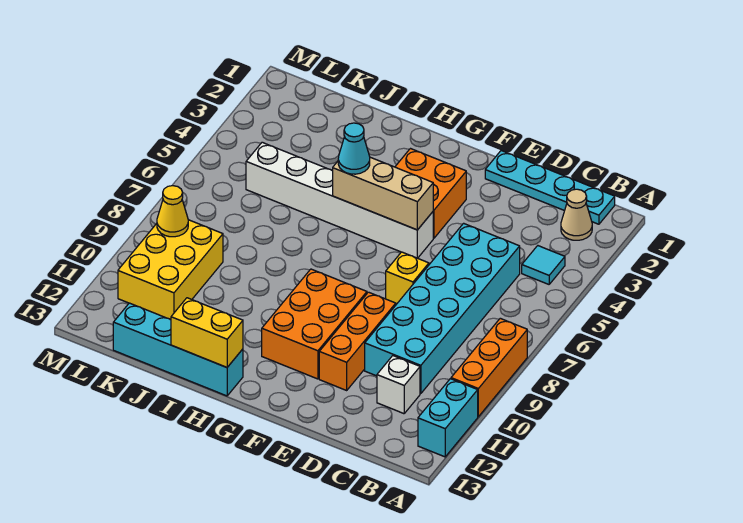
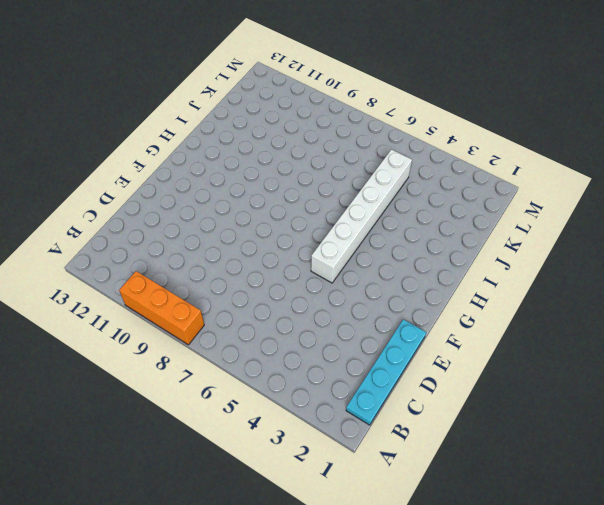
none -> cyan brick A11:A12 level 1
none -> tan cone B2 level 1
none -> cyan tile B4 level 1

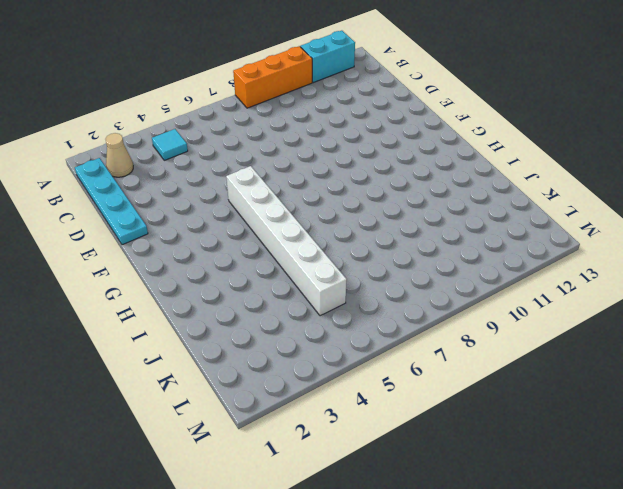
none -> cyan brick C5:D10 level 1
none -> white brick C11 level 1
none -> yellow brick E7 level 1

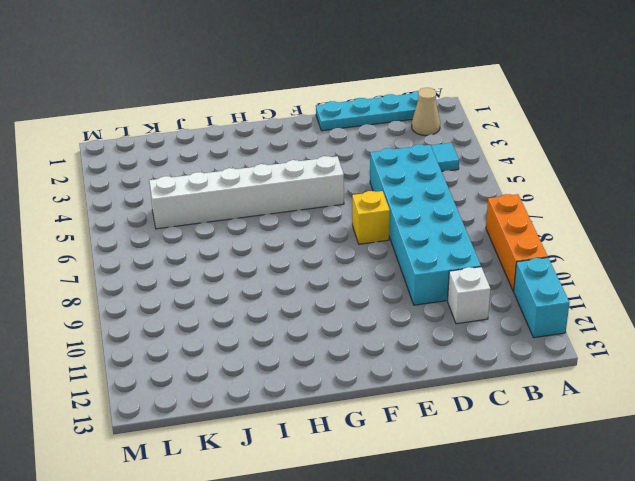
none -> orange brick E9:E11 level 1
none -> orange brick F3:G4 level 1
none -> orange brick F9:G11 level 1

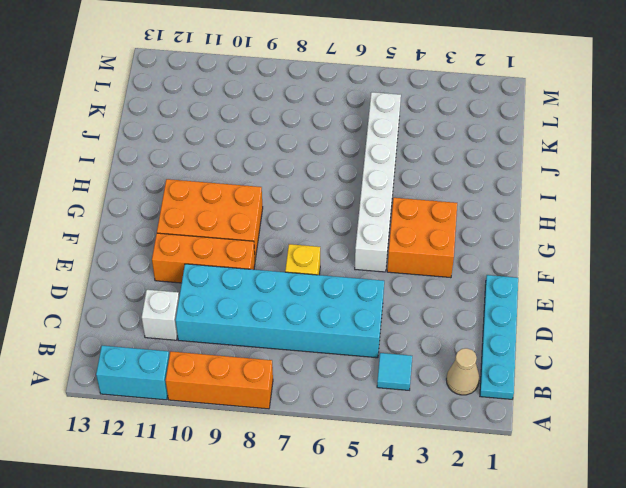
none -> cyan brick H13:K13 level 1
none -> yellow brick K9:L11 level 1
none -> tan brick F5:H5 level 2

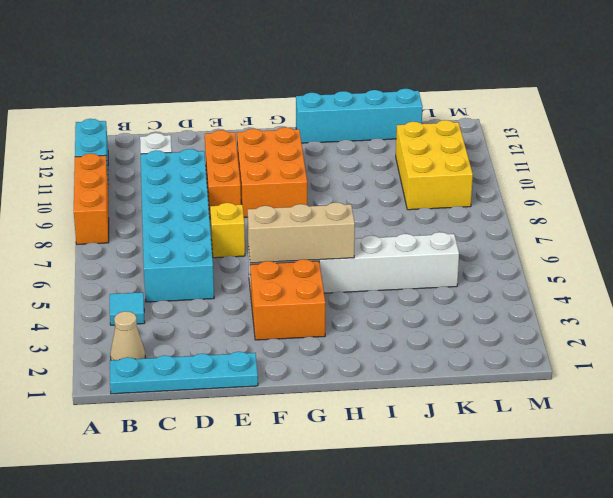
none -> yellow brick H13:I13 level 2
none -> yellow cone L9 level 2
none -> cyan cone H5 level 3

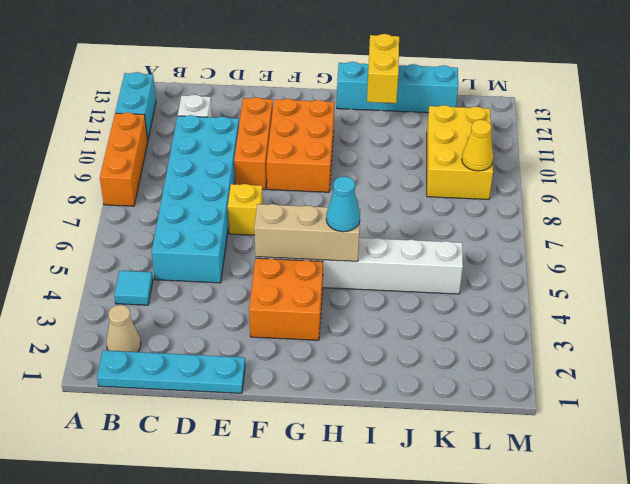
yellow brick I12:I13 level 2 -> yellow brick H13:I13 level 2

